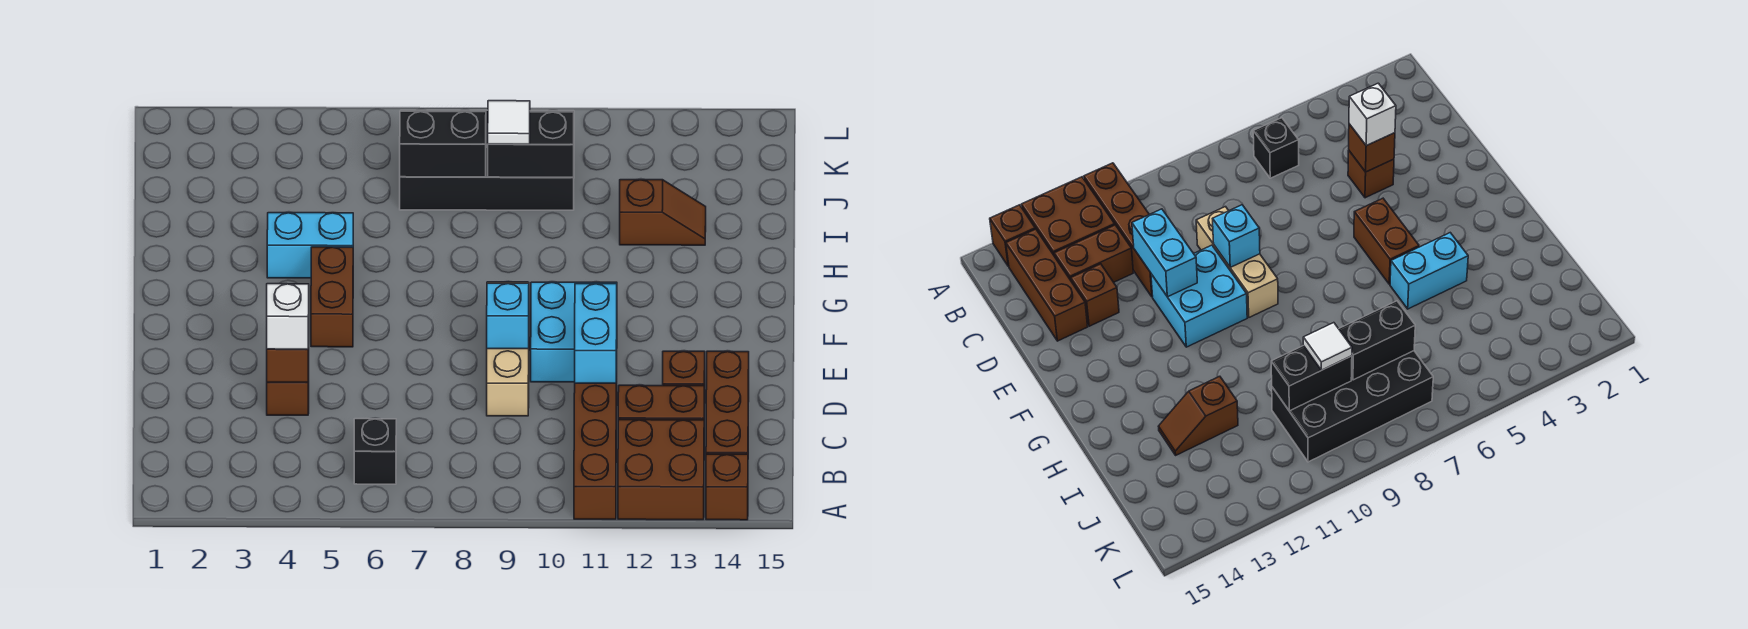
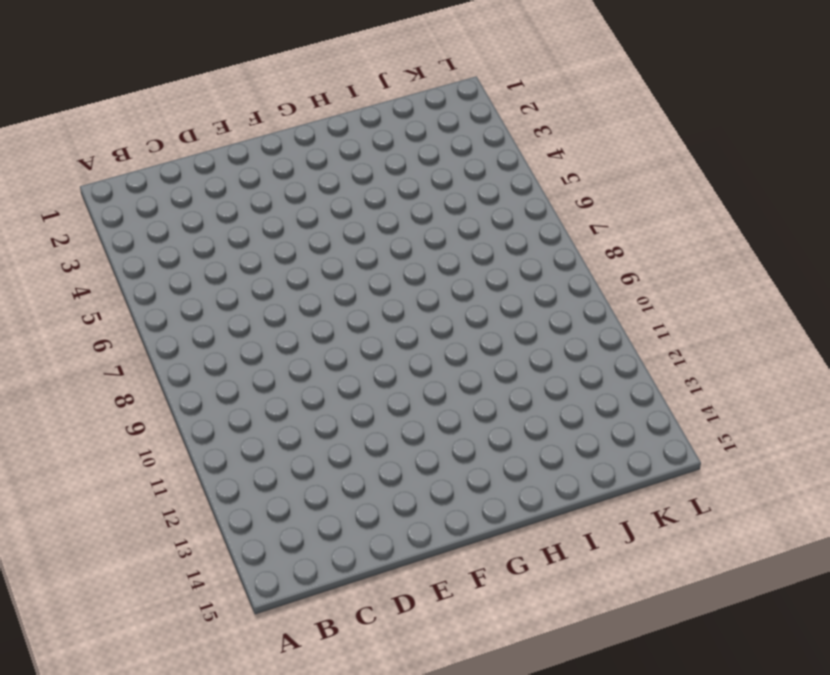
none -> brown brick A11:D11 level 1
none -> brown brick A12:B13 level 1
none -> brown brick A14 level 1

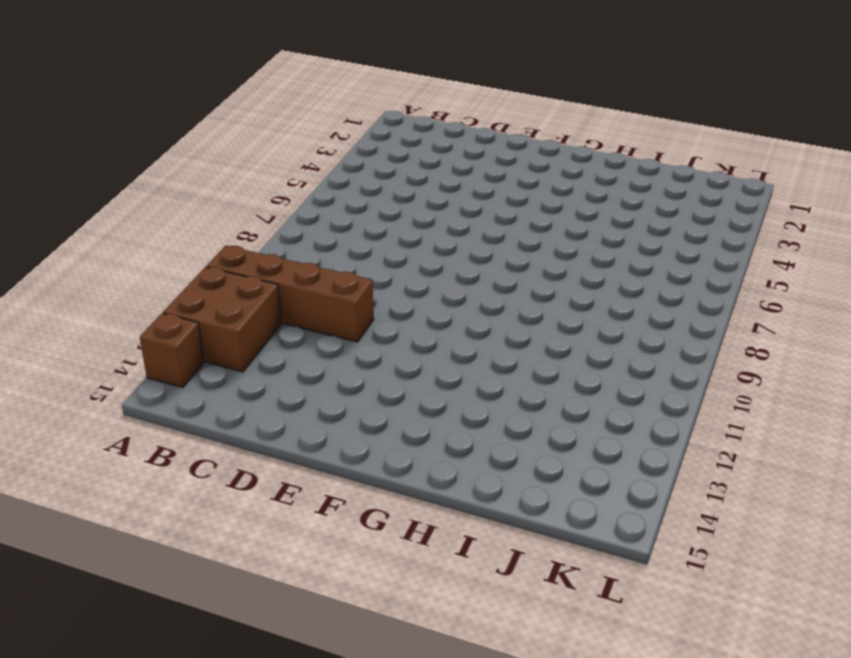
none -> black brick B6 level 1
none -> brown brick B14:D14 level 1
none -> brown brick C12:C13 level 1

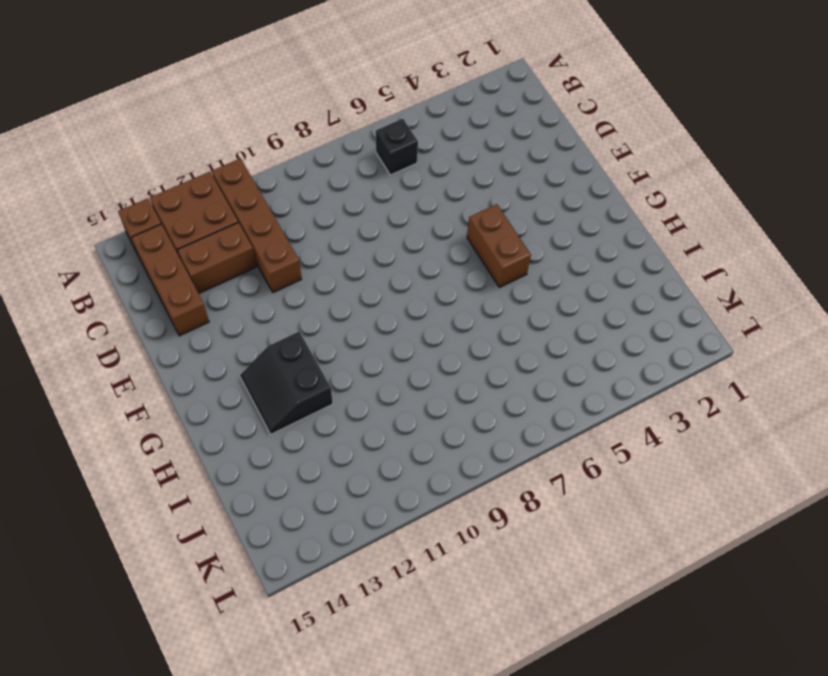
black slope G12:H13 level 1 top 12 -> none
none -> brown brick D4 level 1
none -> tan brick D9:F9 level 1
none -> brown brick D13 level 1

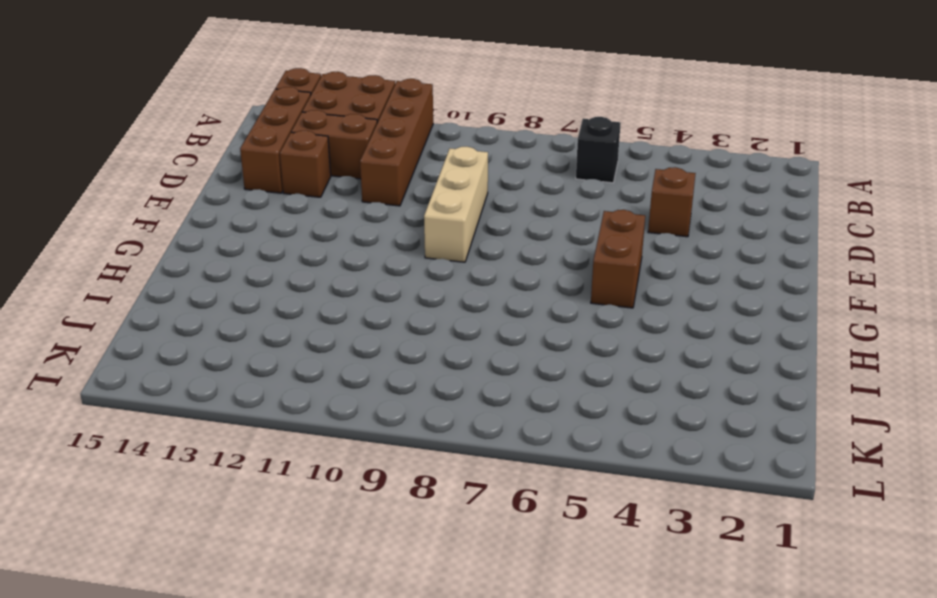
none -> cyan brick E10:F11 level 1
none -> cyan brick H4:H5 level 1
none -> brown slope I12:I13 level 1 top 12

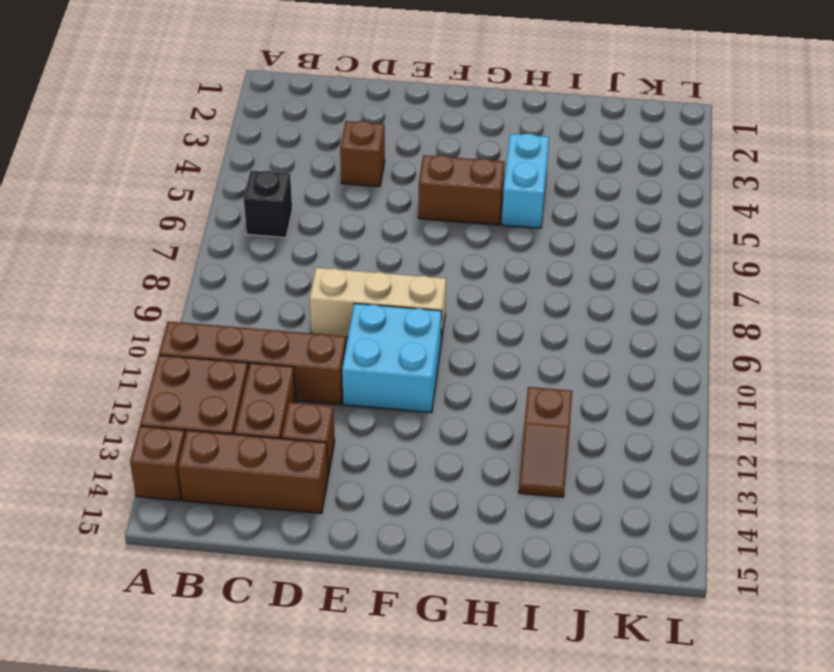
none -> black brick J7:K10 level 1
none -> brown brick D4 level 2
none -> cyan brick D11:E11 level 2

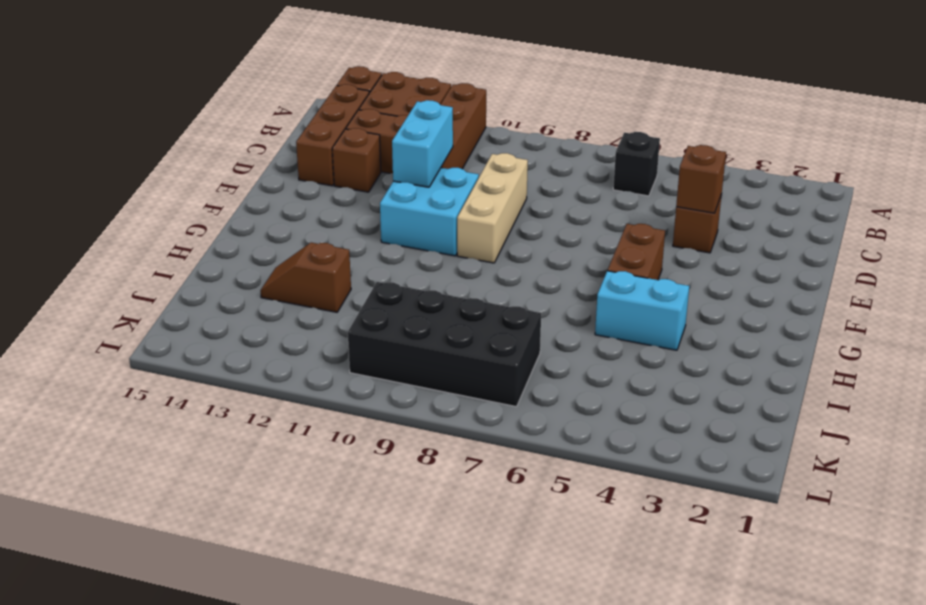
none -> cyan brick E9 level 2
none -> black brick J7:J8 level 2
none -> black brick J9:J10 level 2

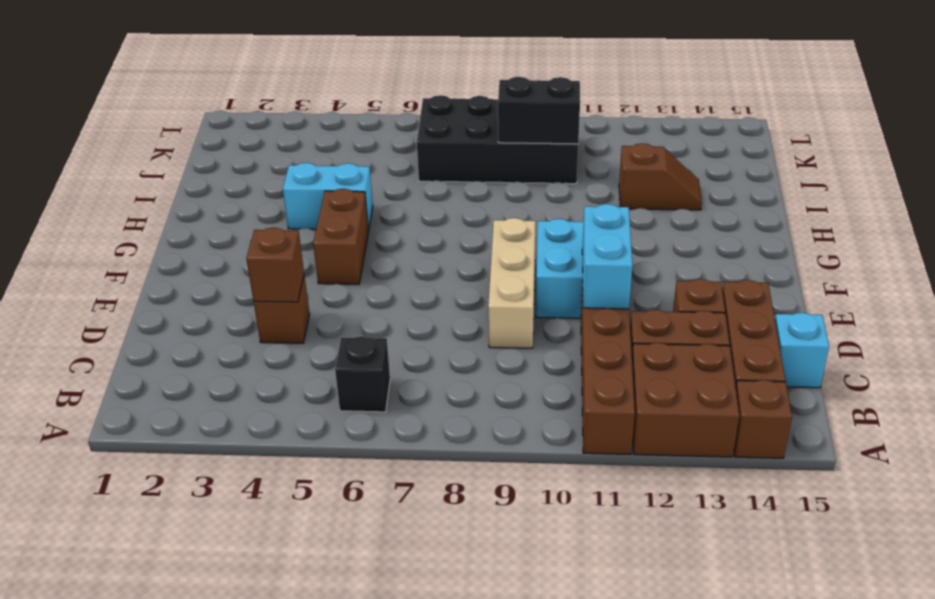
cyan brick C15 level 1 -> cyan brick E9 level 2
none -> black brick J7:J8 level 2
none -> white brick D4 level 3
none -> white tile J9 level 3

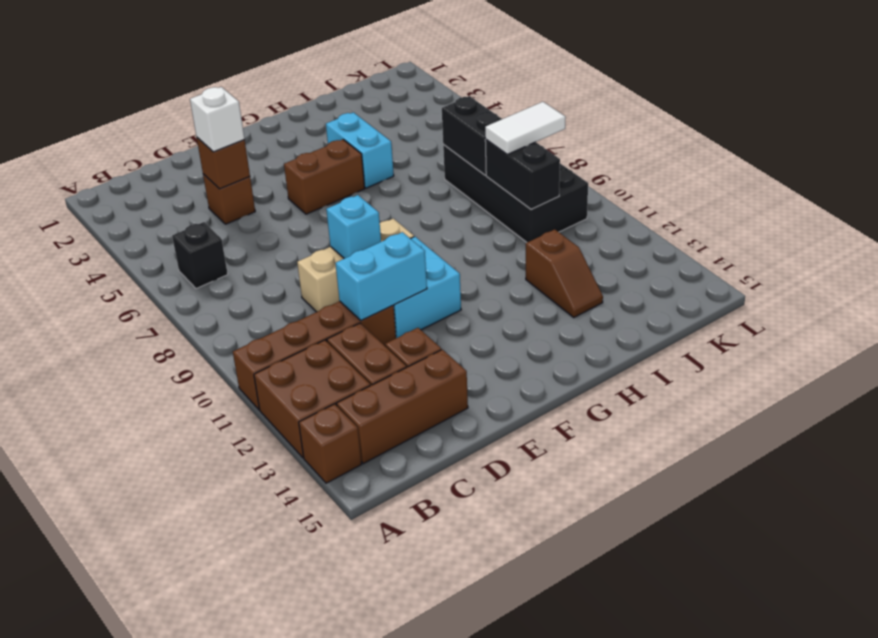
white tile J9:K9 level 3 -> white tile J9 level 3

